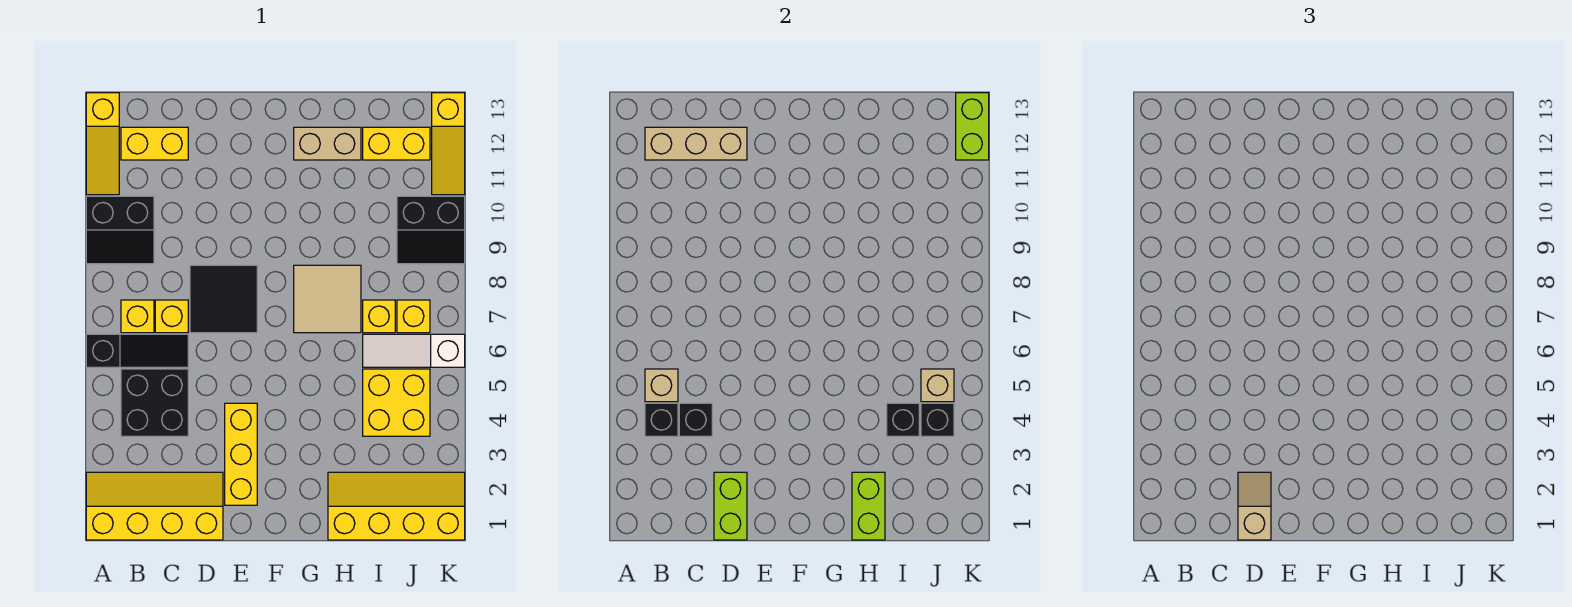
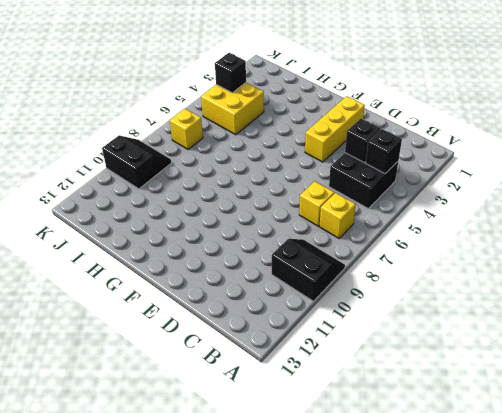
none -> yellow slope A1:D2 level 1 top 1
none -> black slope A6:C6 level 1 top A
none -> yellow slope A11:A13 level 1 top 13
none -> yellow brick B12:C12 level 1

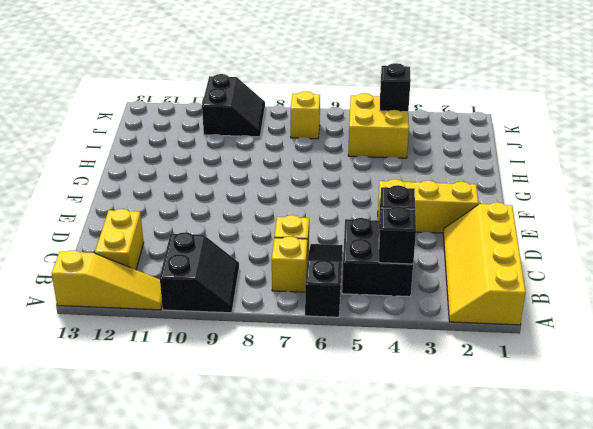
none -> black tile D7:E8 level 1
none -> tan tile G7:H8 level 1
none -> tan brick G12:H12 level 1
none -> yellow slope H1:K2 level 1 top 1

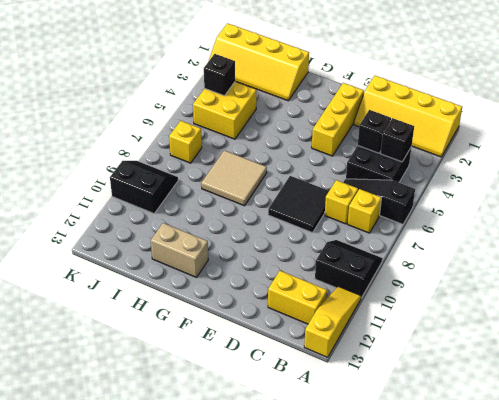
none -> white slope I6:K6 level 1 top K
none -> yellow brick I7 level 1
none -> yellow brick I12:J12 level 1
none -> yellow slope K11:K13 level 1 top 13

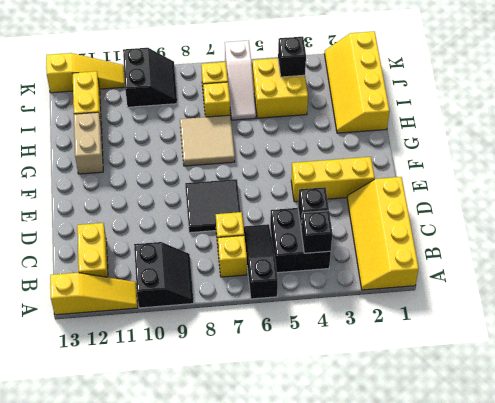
none -> tan brick B5 level 2
none -> tan brick B12:D12 level 2
none -> lime brick D1:D2 level 2
none -> lime brick H1:H2 level 2

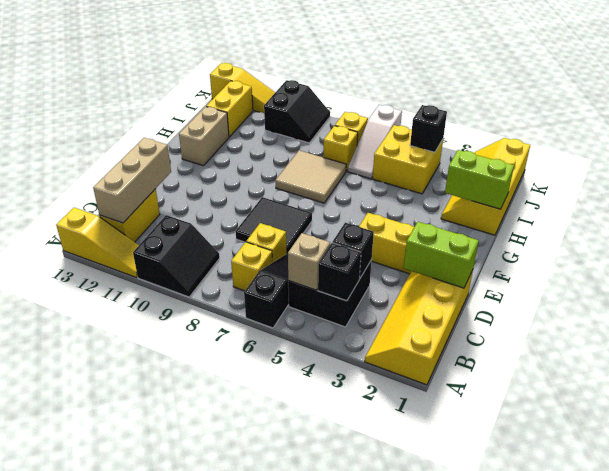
none -> black brick I4 level 2
none -> tan brick J5 level 2
none -> lime brick K12:K13 level 2
none -> tan slope D1:D2 level 3 top 1

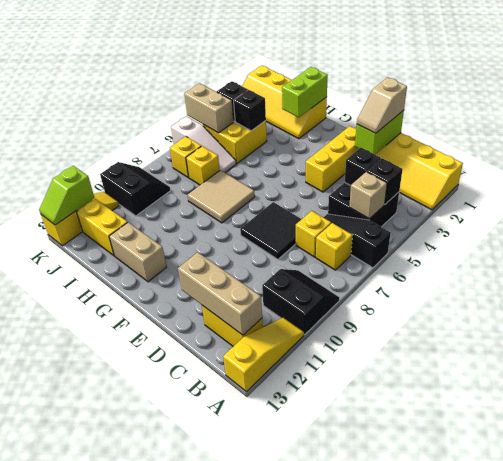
tan brick J5:K5 level 2 -> tan brick J5 level 2
lime slope K12:K13 level 2 top 12 -> lime brick K12:K13 level 2

